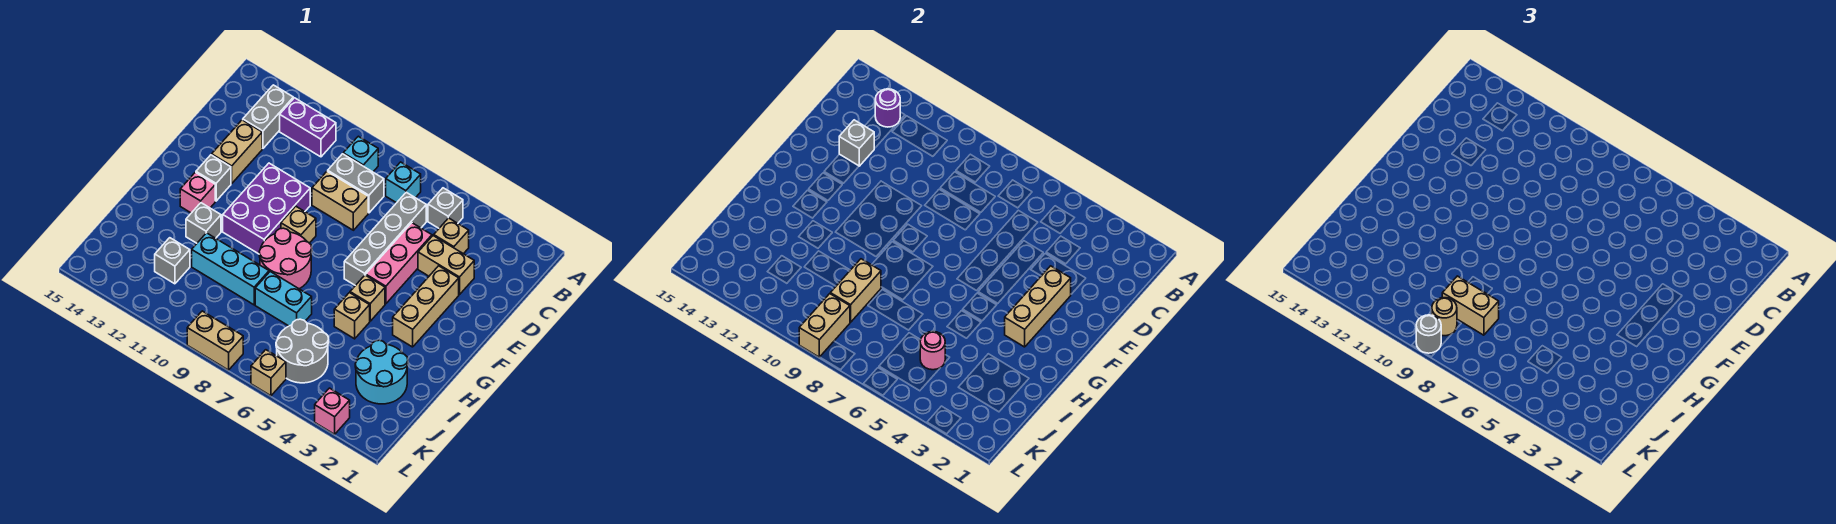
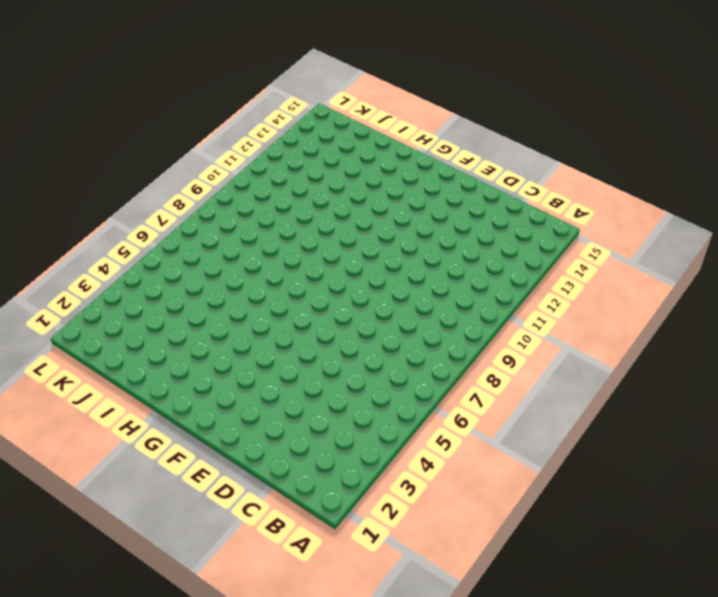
none -> grey brick B5 level 1
none -> cyan brick B7 level 1
none -> cyan brick B9 level 1
none -> purple brick B11:B12 level 1

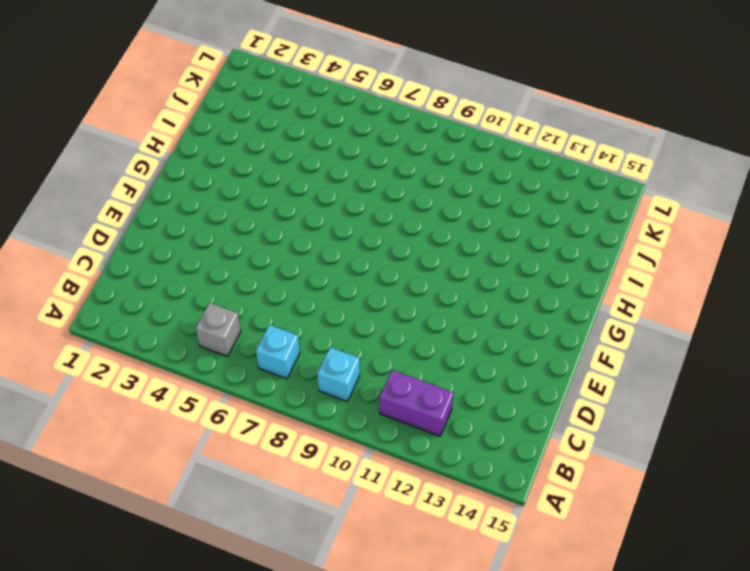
none -> grey brick B13:C13 level 1
none -> tan brick C4 level 1
none -> grey brick C6:F6 level 1
none -> grey brick C8:C9 level 1

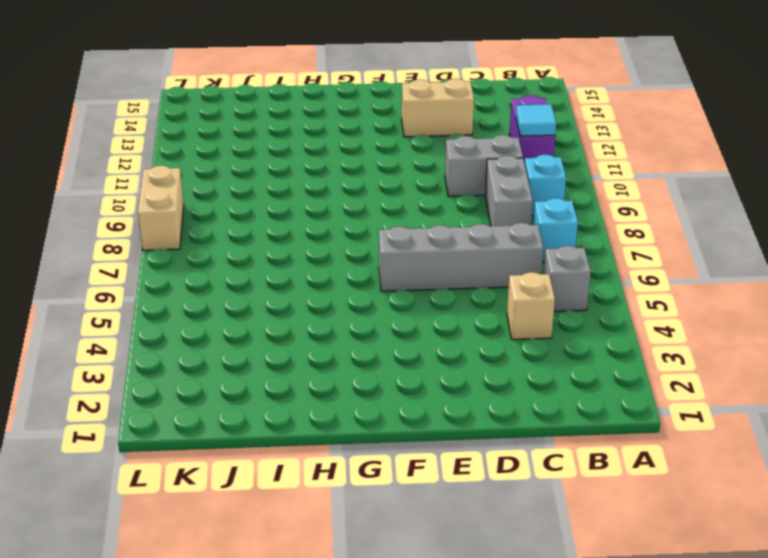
cyan tile B11 level 2 -> none
grey brick C10:D10 level 1 -> grey brick B13:C13 level 1
none -> tan brick D3:D4 level 1
none -> pink brick D5:F5 level 1
none -> tan brick D8:D9 level 1
none -> tan brick E3:G3 level 1

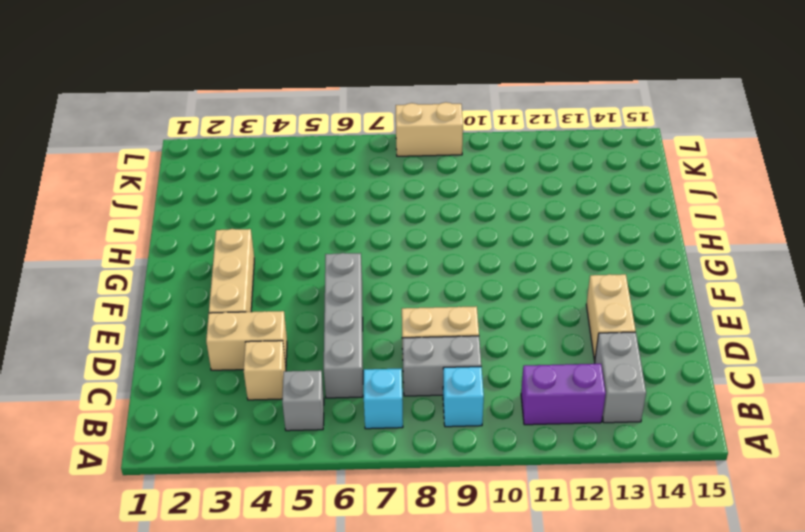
none -> pink brick D5:F5 level 1
none -> purple brick E10:G11 level 1
none -> tan brick F9 level 1
none -> grey brick F13 level 1

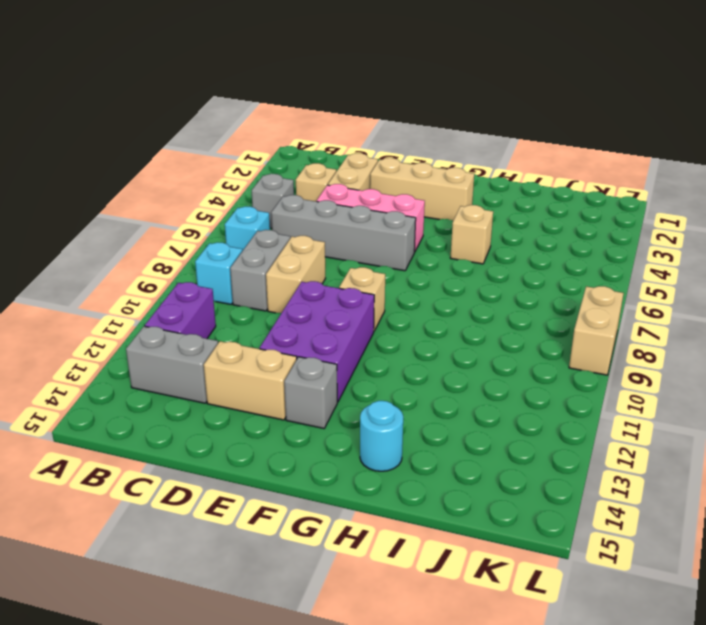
purple brick E10:F12 level 1 -> purple brick E10:G11 level 1
cyan round brick H14 level 1 -> none
none -> tan brick G5 level 1
none -> pink round brick G8:H9 level 1
none -> pink brick G13 level 1
none -> grey brick H12 level 1

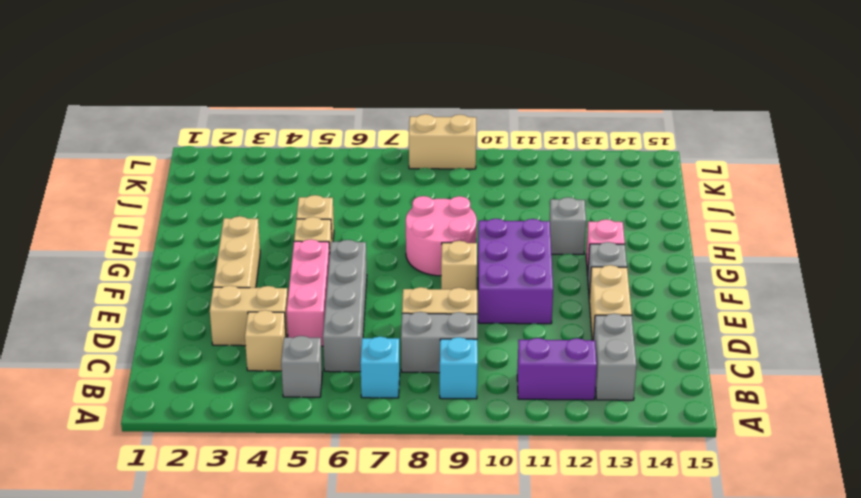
none -> cyan round brick I2:J3 level 1
none -> cyan brick I7:I8 level 1
none -> cyan brick I9:I11 level 1
none -> grey round brick J5:K6 level 1

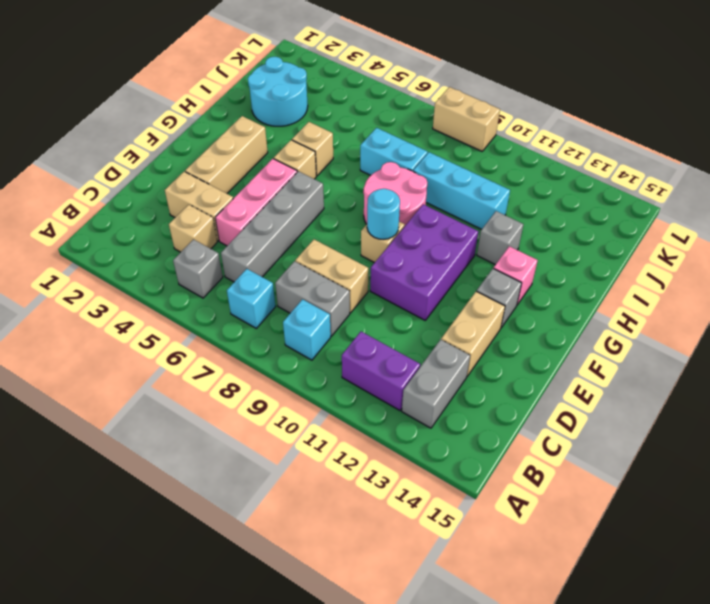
cyan round brick F9 level 2 -> none
none -> grey round brick J5:K6 level 1
none -> grey brick J12 level 1
none -> pink brick L3 level 1
none -> tan brick L6 level 1

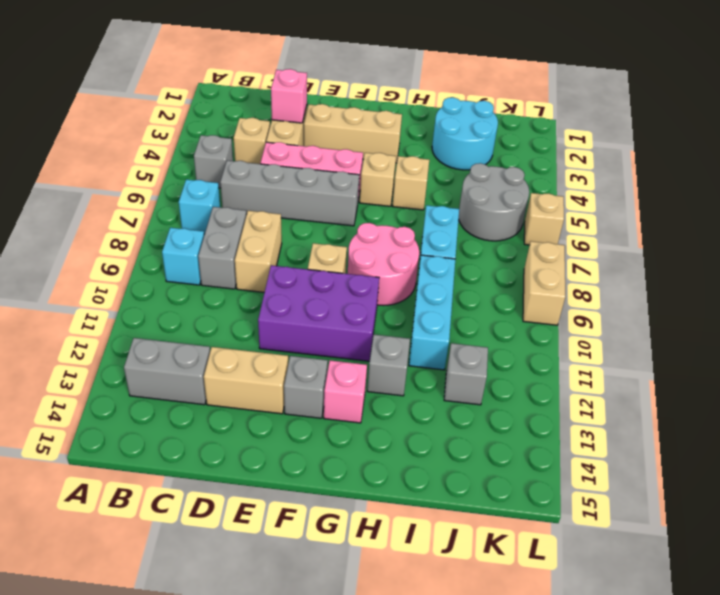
pink brick D3 level 2 -> pink brick L3 level 1
none -> purple brick B11:B12 level 1
none -> purple round brick B13 level 2
none -> grey brick D13 level 2
none -> tan brick E3:G3 level 2

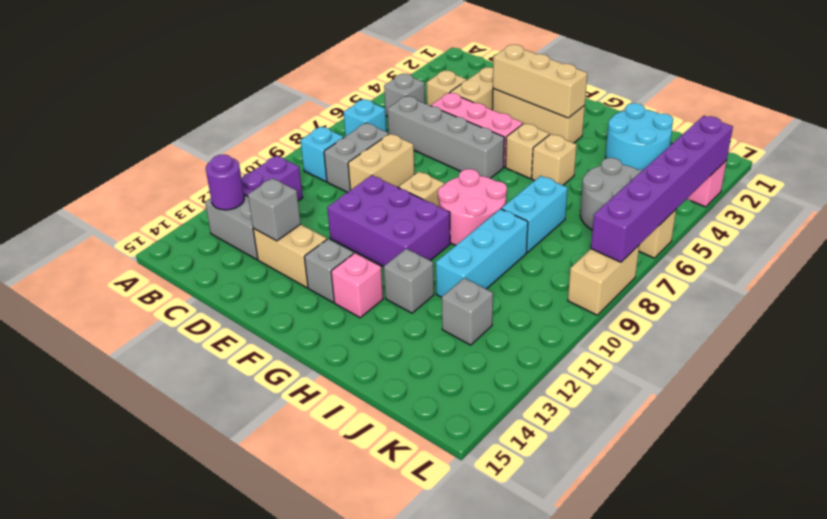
purple brick L3:L8 level 2 -> none
none -> tan brick I9:J9 level 2
none -> pink round brick J5 level 2
none -> tan brick K9:L9 level 2
none -> tan brick J8:J9 level 3

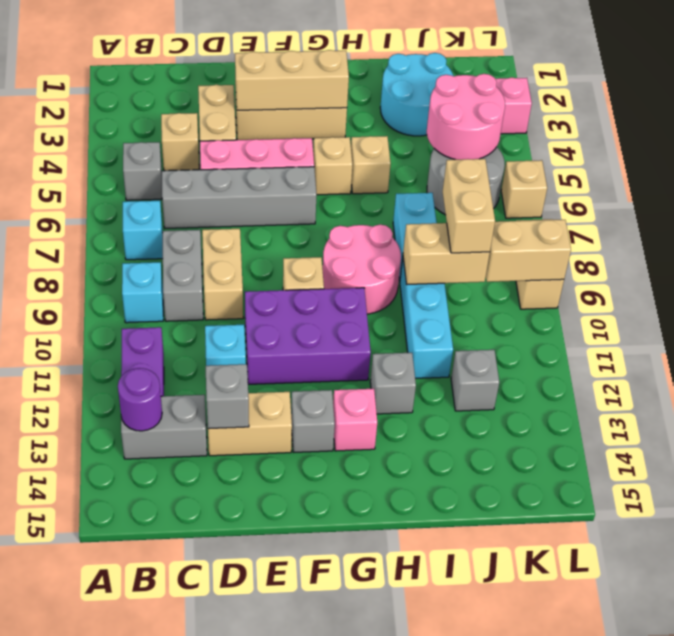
cyan brick D11 level 1 -> none
pink round brick J4:K5 level 2 -> pink round brick J5 level 2
none -> tan round brick K9 level 3
none -> grey round brick L9 level 3

